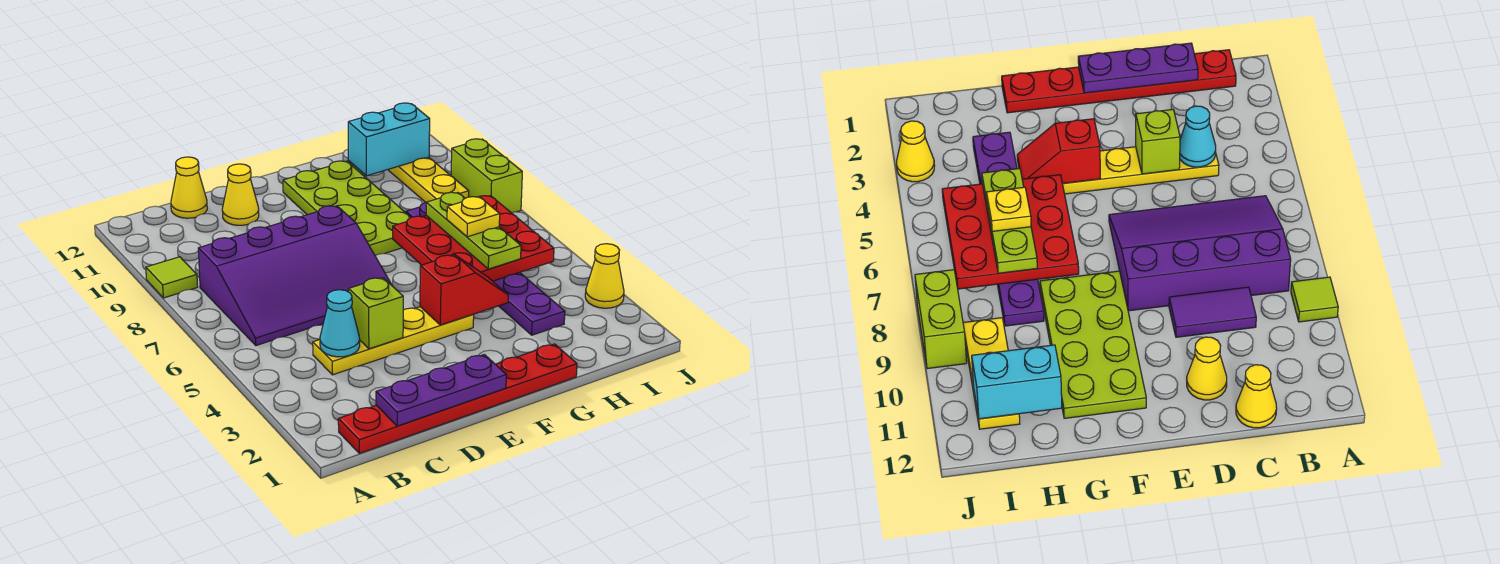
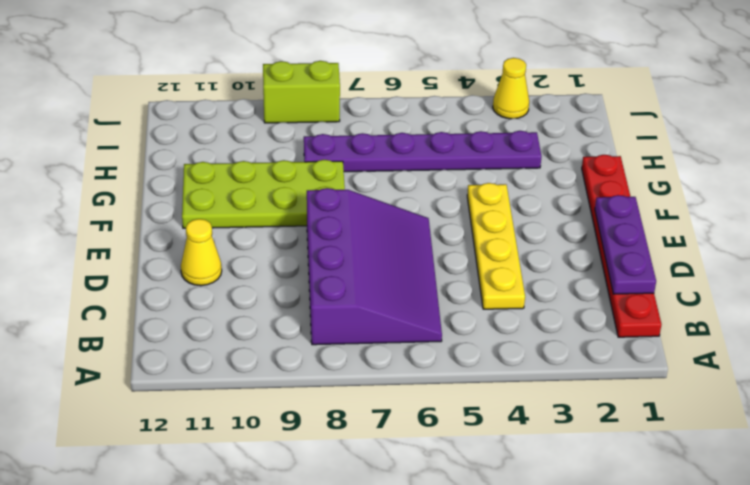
none -> lime tile A9 level 1
none -> purple tile C9:D9 level 1
none -> yellow cone C12 level 1

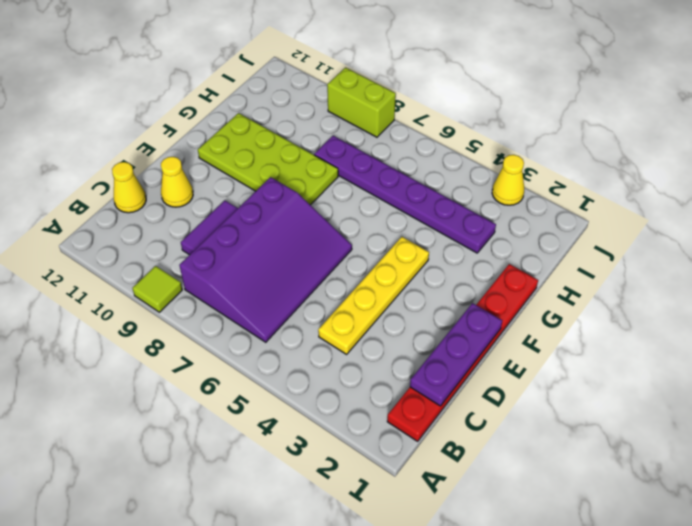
none -> yellow plate I9:I11 level 1
none -> cyan cone C4 level 2
none -> lime brick D4 level 2

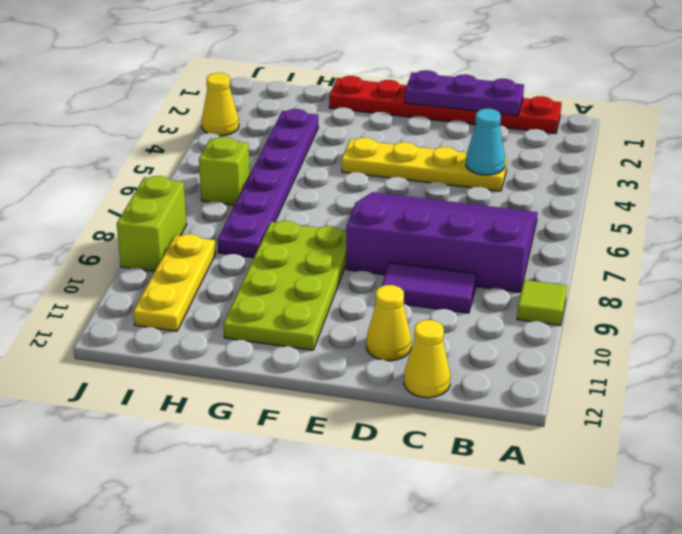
lime brick I6 level 1 -> lime brick D4 level 2
none -> red slope F4:G4 level 2 top F
none -> red plate G5:I7 level 2
none -> cyan brick H11:I11 level 2

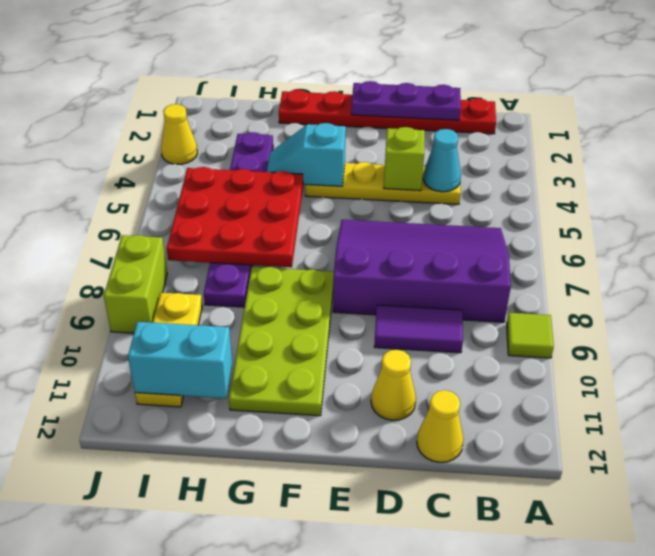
cyan slope F4:G4 level 2 top F -> red slope F4:G4 level 2 top F
none -> lime plate H5:H7 level 3
none -> yellow plate H6 level 4

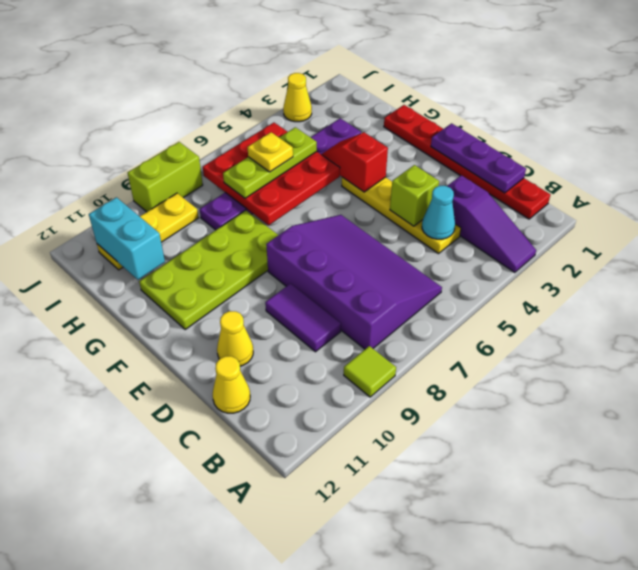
purple slope A3:C3 level 1 top C -> none

